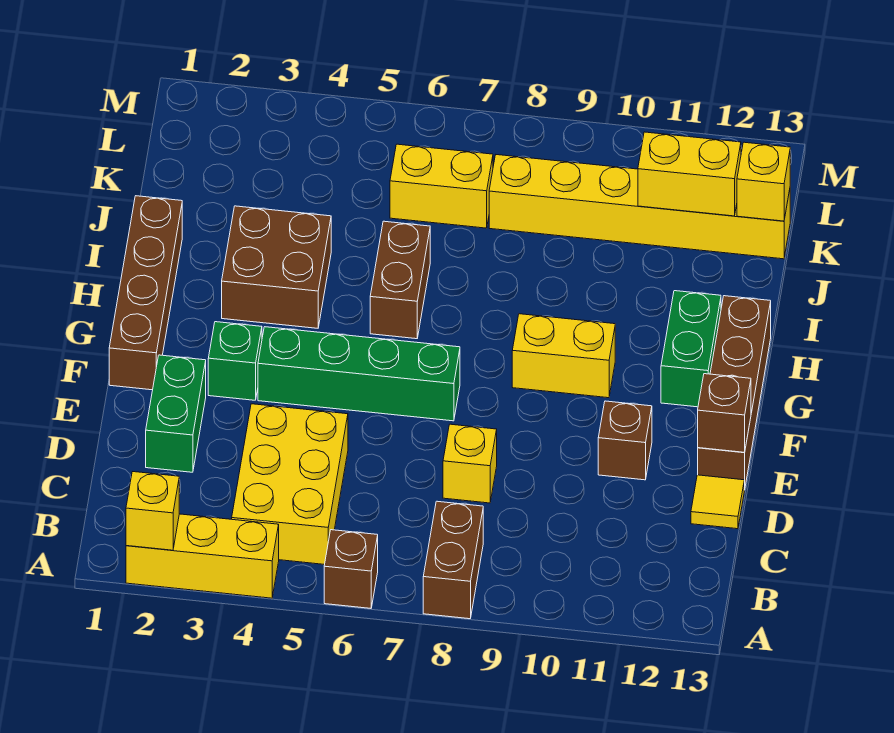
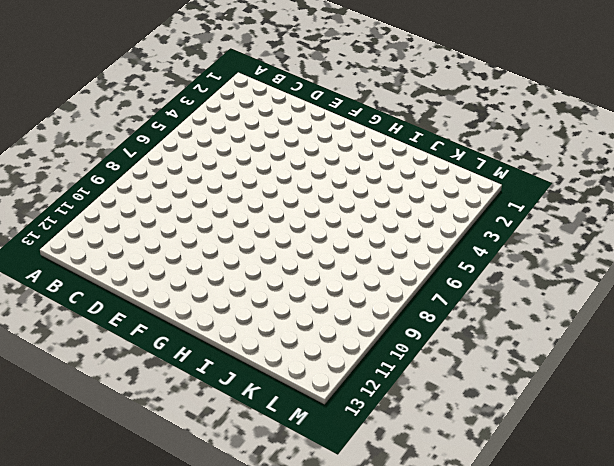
none -> yellow brick A2:A4 level 1
none -> brown brick A6 level 1
none -> brown brick A8:B8 level 1

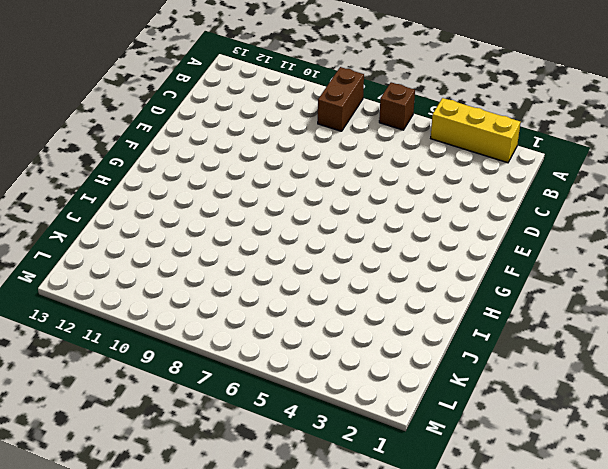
none -> yellow brick B4:D5 level 1
none -> green brick D2:E2 level 1
none -> yellow brick D8 level 1

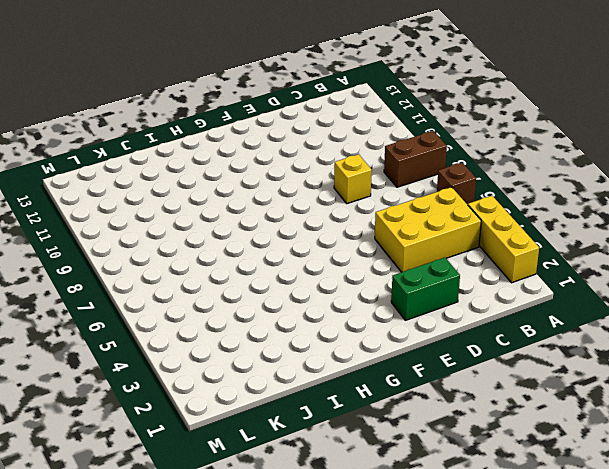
none -> yellow tile D13 level 1
none -> brown brick E11 level 1
none -> brown brick E13:H13 level 1

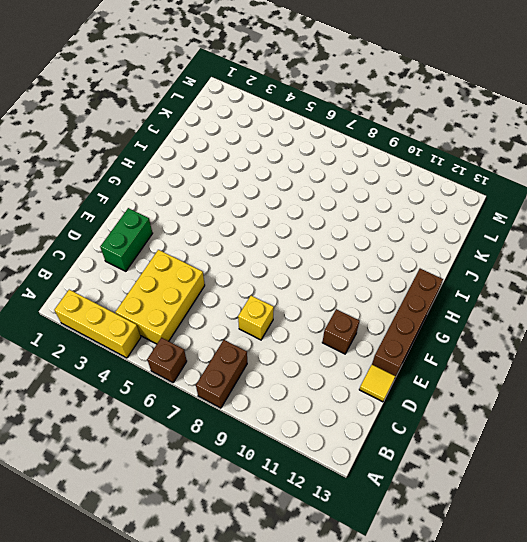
none -> brown brick F1:I1 level 1
none -> green brick F3 level 1
none -> green brick F4:F7 level 1

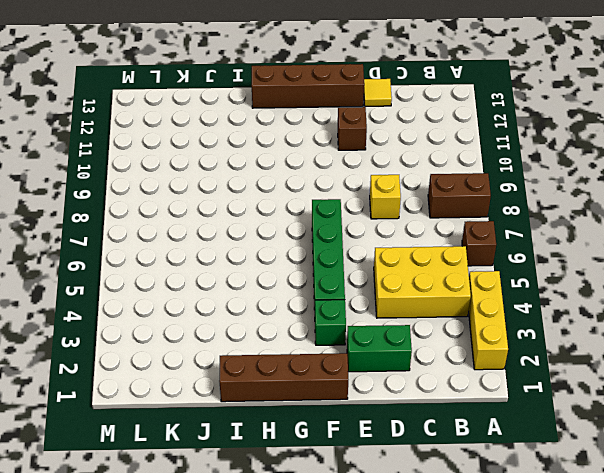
none -> yellow brick G9:G10 level 1
none -> green brick G12:H12 level 1
none -> brown brick H3:I4 level 1

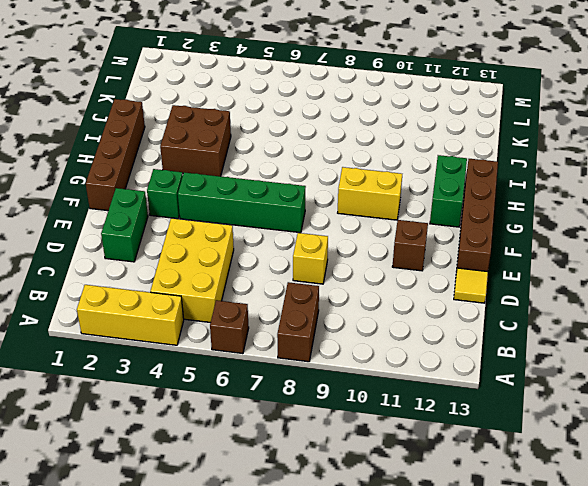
none -> brown brick H6:I6 level 1
none -> yellow brick K6:K7 level 1
none -> yellow brick K8:K13 level 1

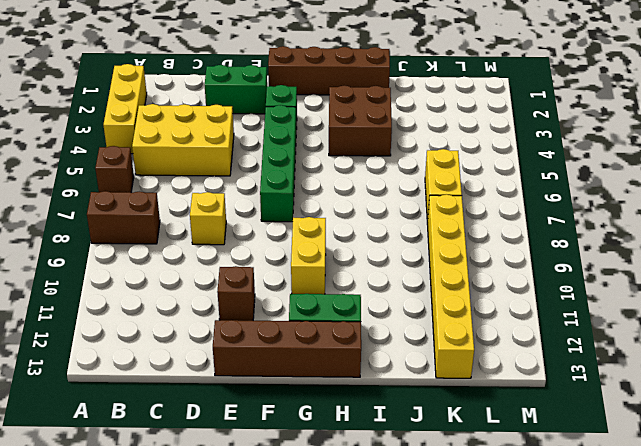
none -> yellow tile D13 level 1
none -> brown brick H6:I6 level 1
none -> yellow brick A2 level 2

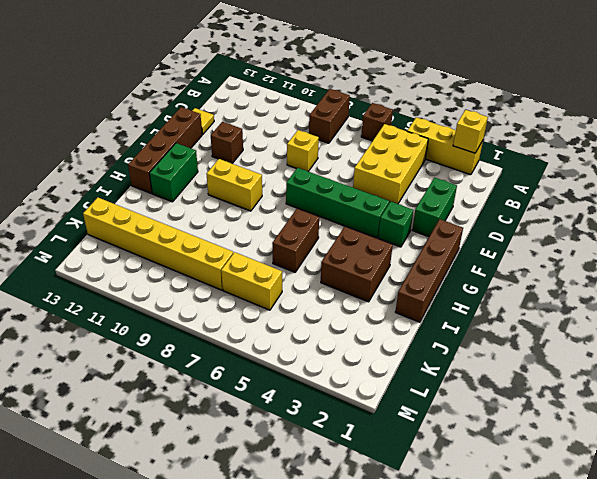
none -> brown brick E13 level 2
none -> yellow brick K11:K12 level 2
none -> yellow brick K13 level 2

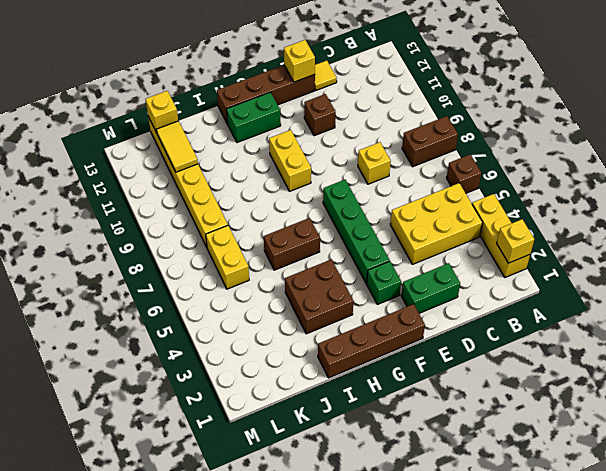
yellow brick E13 level 2 -> brown brick E13 level 2
yellow tile K11:K12 level 2 -> yellow brick K11:K12 level 2

